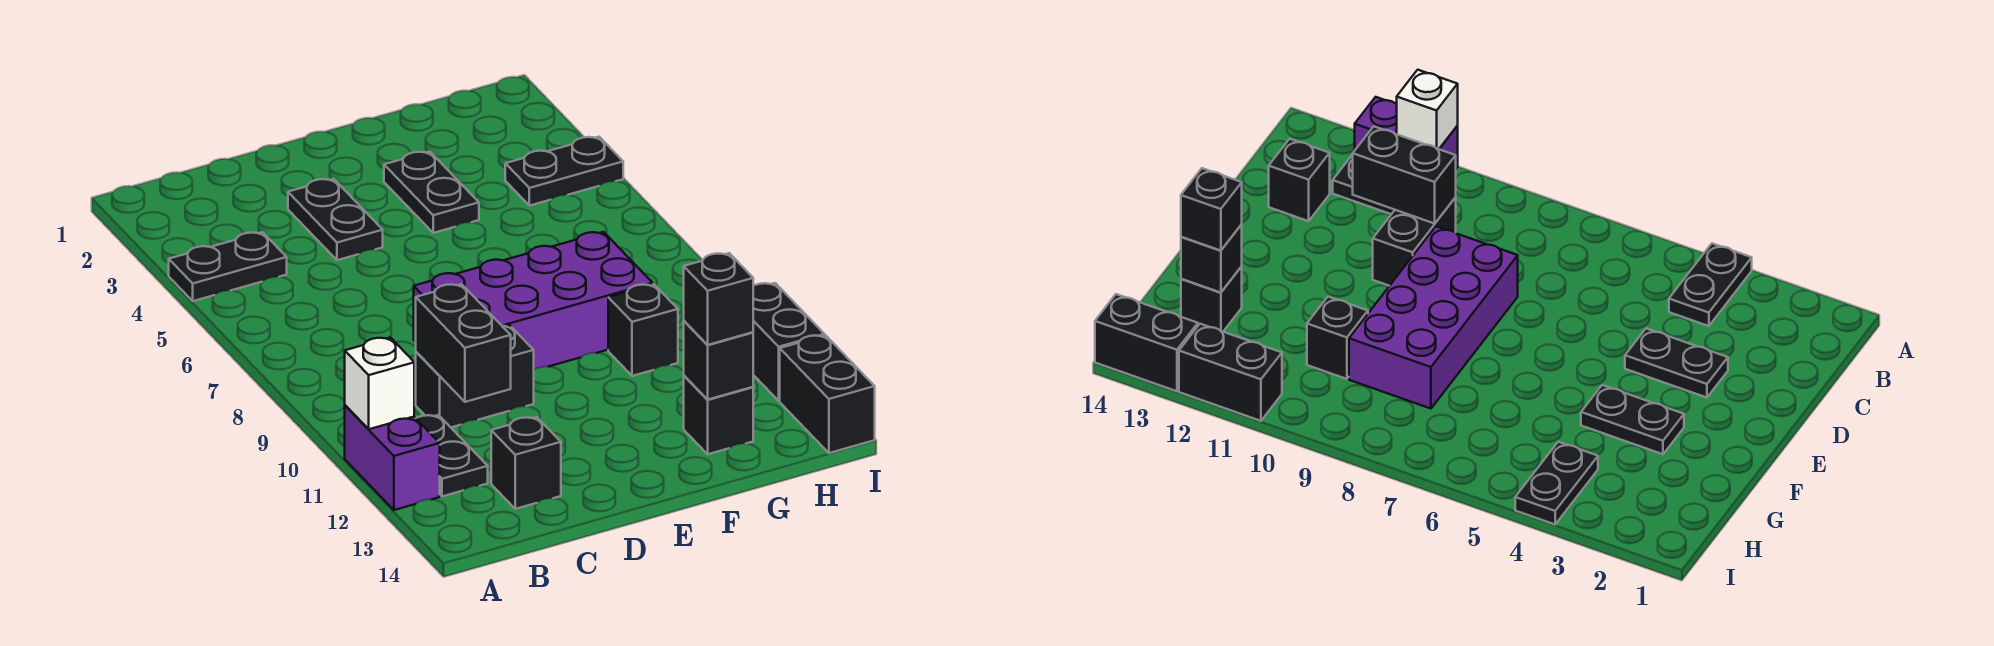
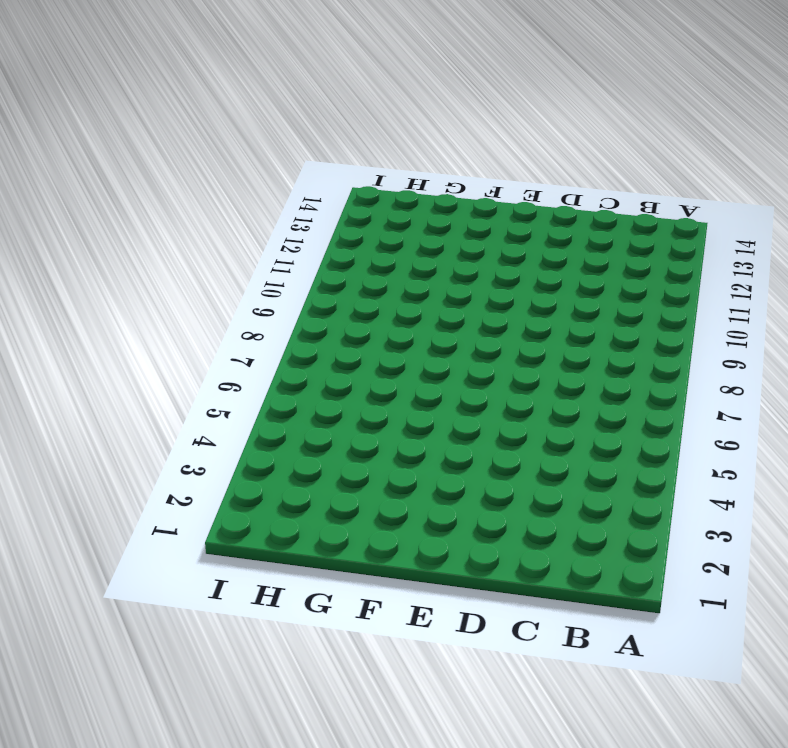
none -> black plate A4:B4 level 1
none -> purple brick A11:A12 level 1
none -> black plate B11:B12 level 1

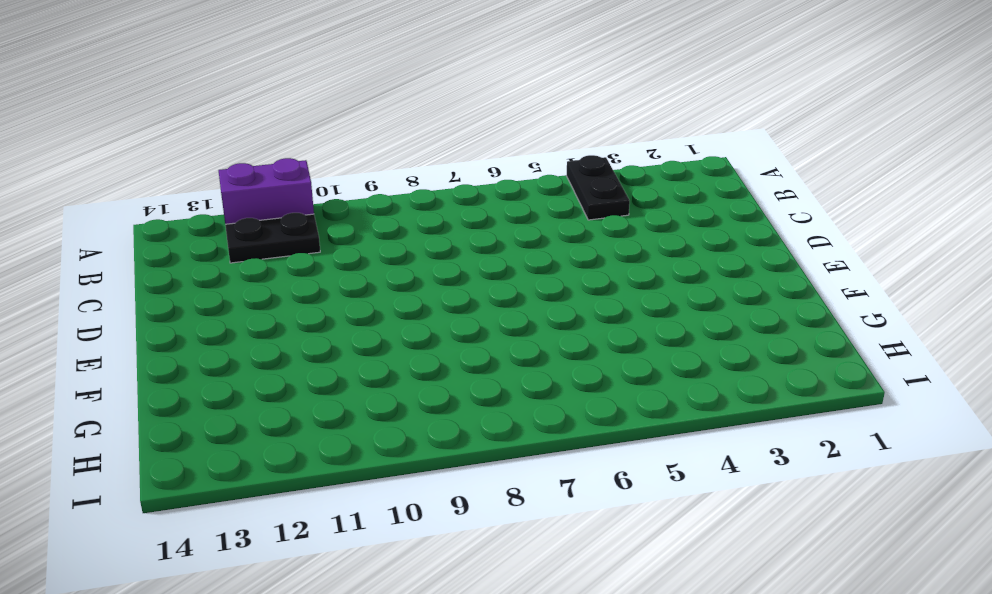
none -> black brick C10:D10 level 1
none -> black brick C13 level 1
none -> black plate D3:D4 level 1

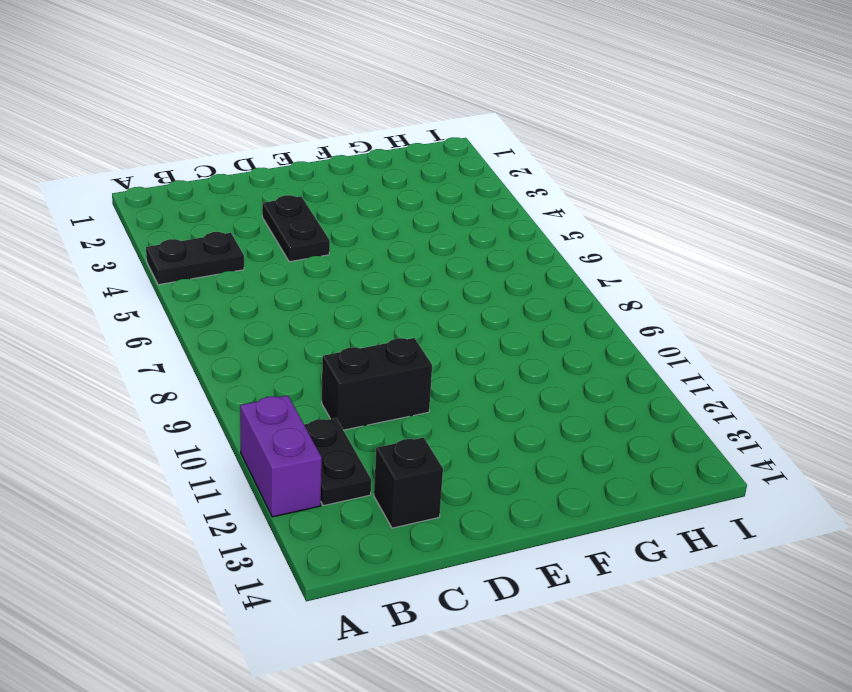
none -> purple brick D8:G9 level 1
none -> black plate F3:F4 level 1
none -> black brick G10 level 1

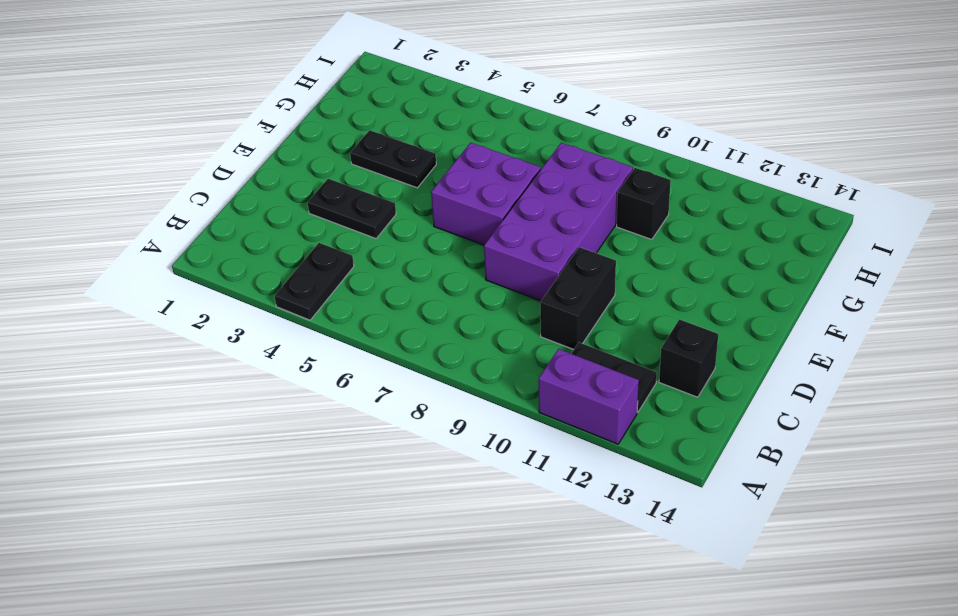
purple brick E6:F7 level 1 -> none
none -> black brick G13 level 1
none -> black plate H4:I4 level 1
none -> black brick I11:I12 level 1

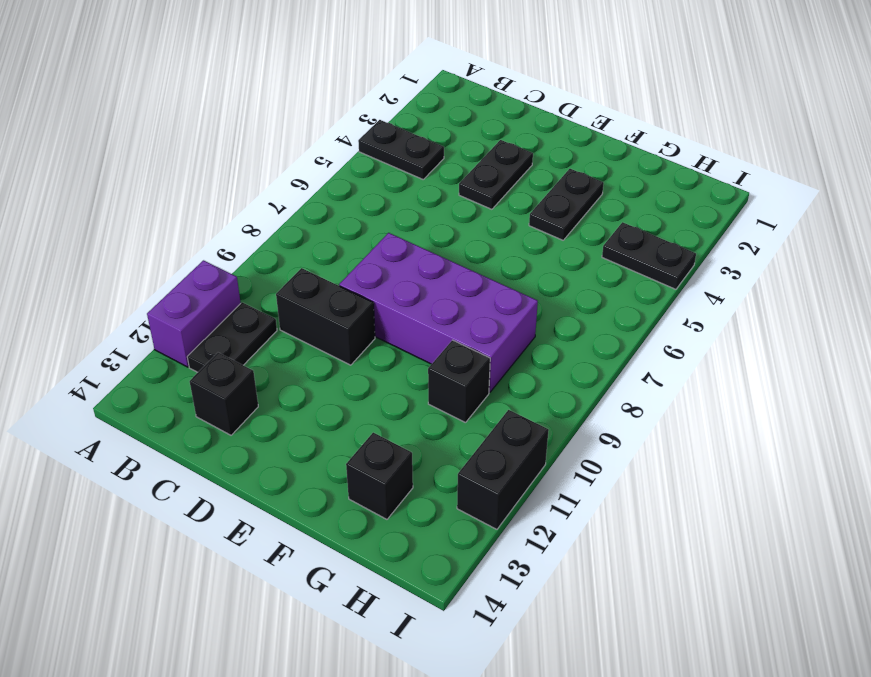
none -> black brick I13:I14 level 1
none -> white brick A11 level 2
none -> black brick C10:C11 level 2

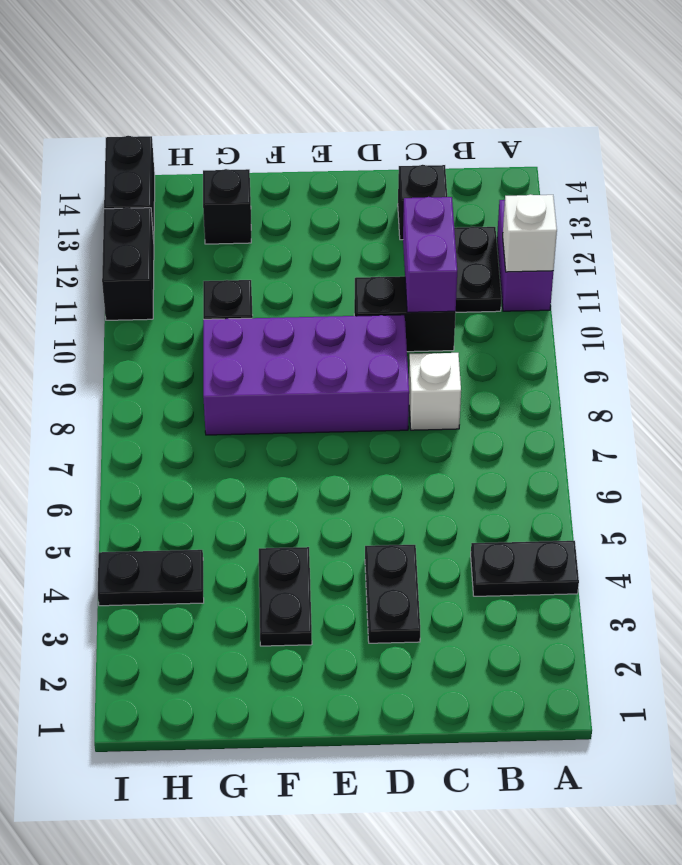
white brick C8 level 1 -> none
purple brick C10:C11 level 2 -> black brick C10:C11 level 2
none -> black brick G13 level 2
none -> black brick G13 level 3

